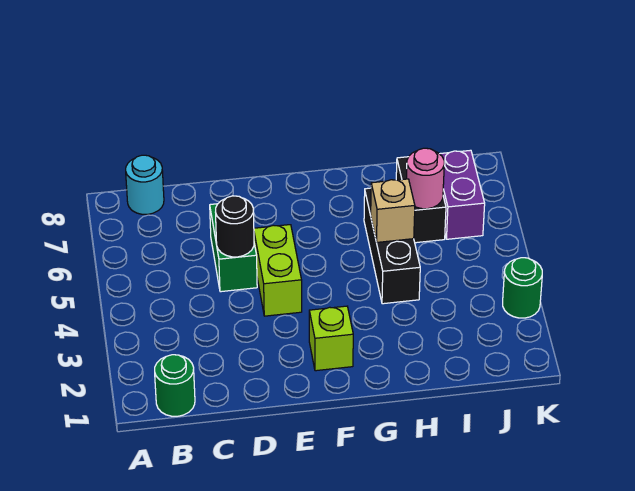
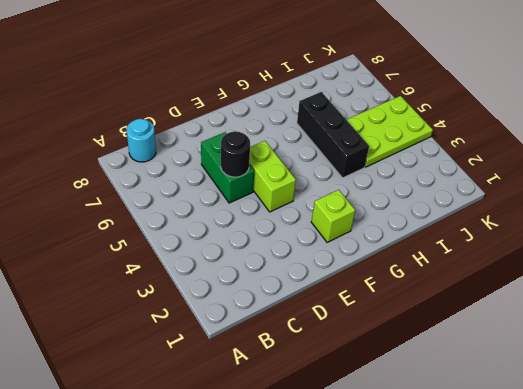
lime plate I4:K5 level 1 -> none
none -> green round brick B1 level 1
none -> black brick I6:I7 level 1
none -> purple brick J6:J7 level 1

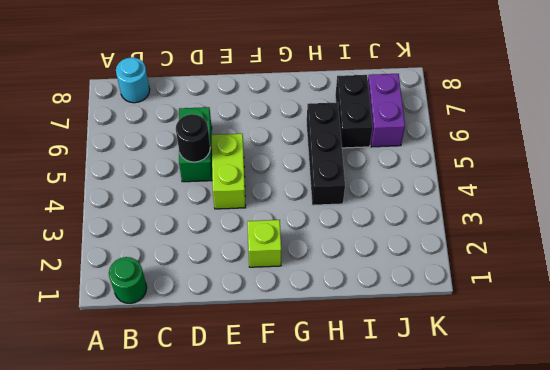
none -> green round brick K3 level 1
none -> tan brick H5 level 2
none -> pink round brick I6 level 2

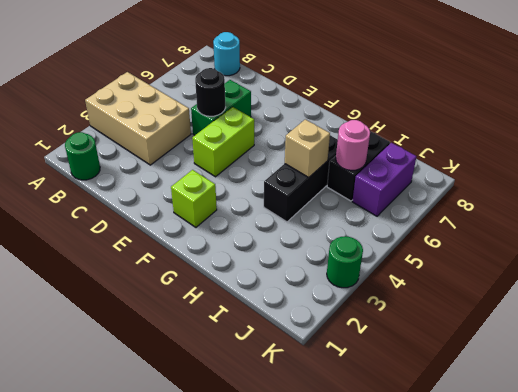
tan brick A3:C4 level 1 -> none

